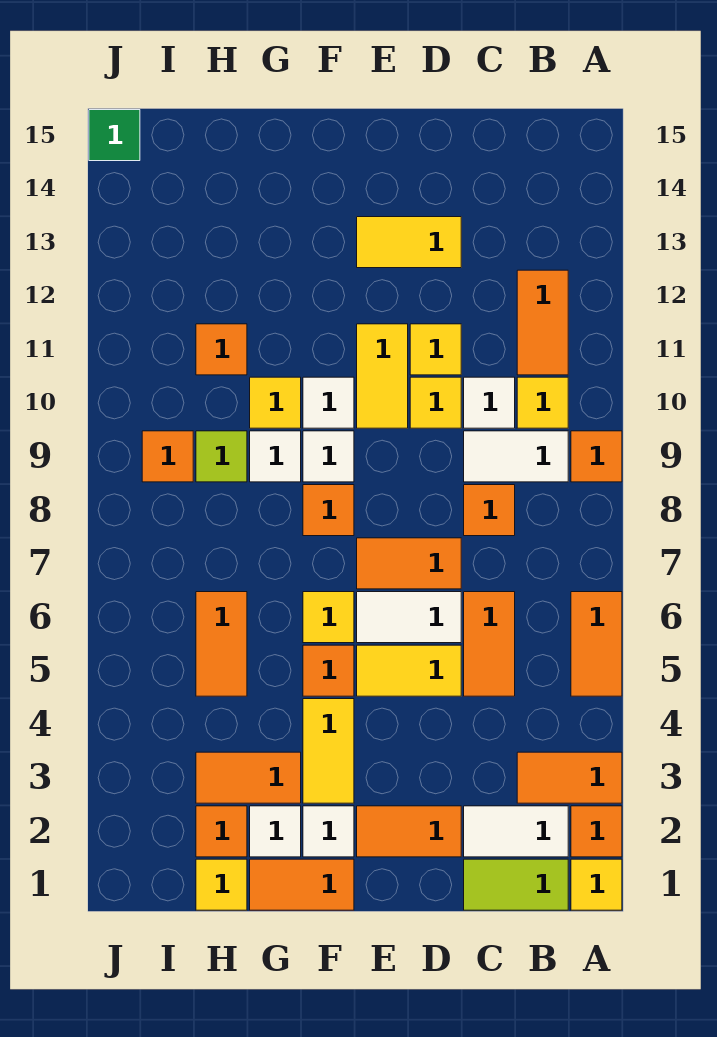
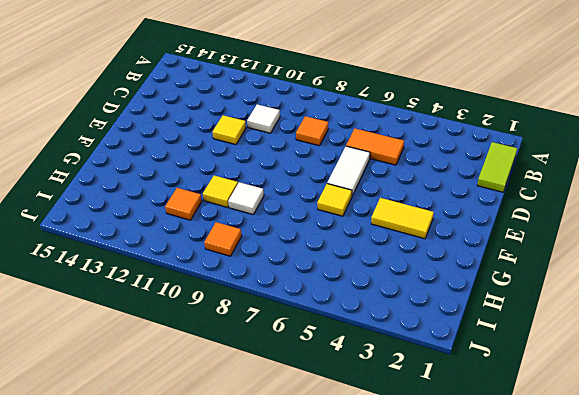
none -> yellow tile A1 level 1
none -> orange tile A2 level 1
none -> orange tile A3:B3 level 1
none -> orange tile A5:A6 level 1

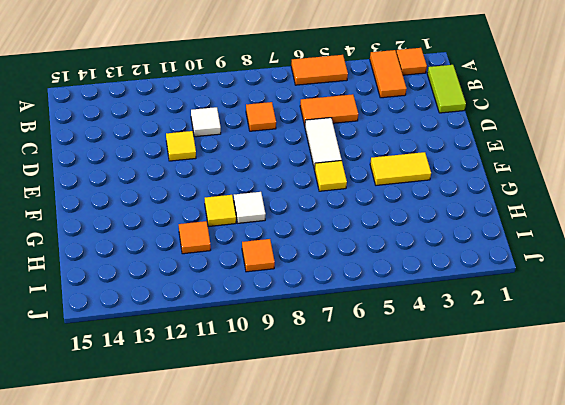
none -> yellow tile A1 level 1
none -> orange tile A9 level 1
none -> white tile B2:C2 level 1
none -> white tile B9:C9 level 1

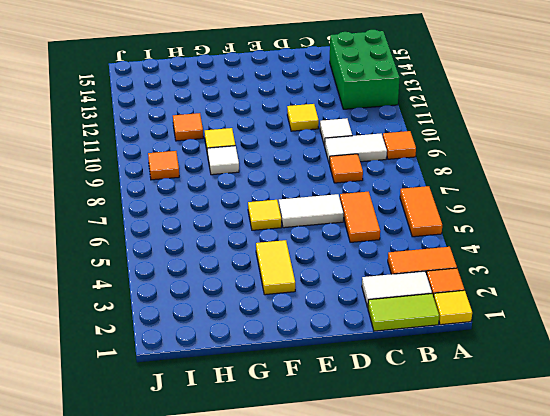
green brick A12:B14 level 1 -> orange tile B11:B12 level 1
none -> yellow tile B10 level 1
none -> orange tile D2:E2 level 1
none -> yellow tile D5:E5 level 1
none -> orange tile D7:E7 level 1

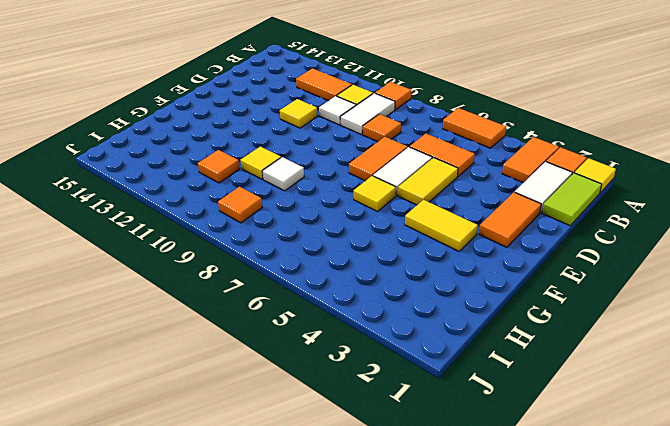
none -> yellow tile D10 level 1
none -> yellow tile D13:E13 level 1
none -> yellow tile E10:E11 level 1
none -> orange tile F1:G1 level 1

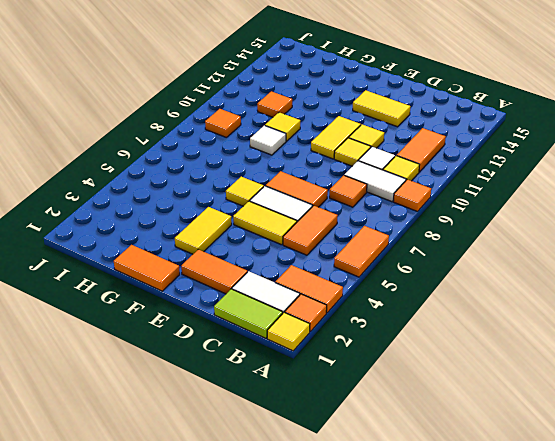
none -> white tile F2 level 1
none -> orange tile F5 level 1
none -> orange tile F8 level 1
none -> white tile F9 level 1

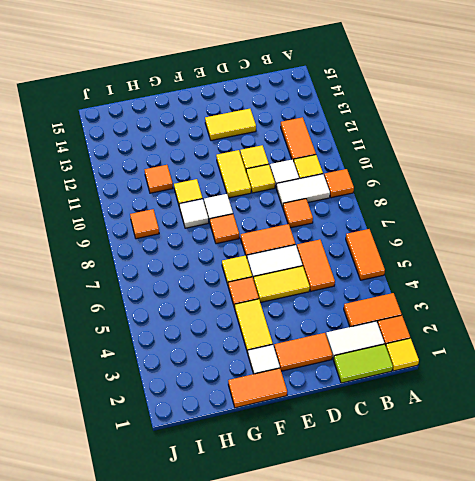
none -> white tile F10 level 1
none -> white tile G2 level 1
none -> orange tile G3:H3 level 1
none -> yellow tile H1 level 1

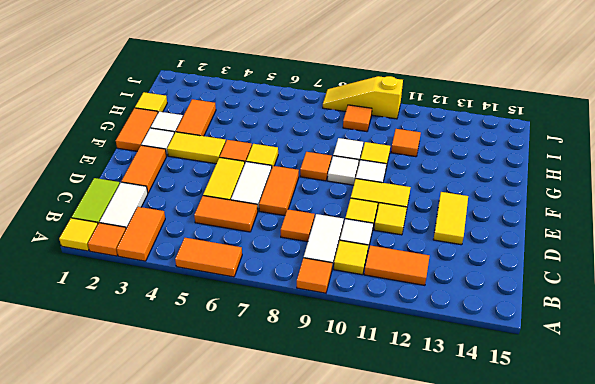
yellow slope J8:J10 level 1 top 10 -> none
none -> orange tile H2 level 1
none -> orange tile H5:H6 level 1
none -> lime tile H9 level 1
none -> green tile J15 level 1

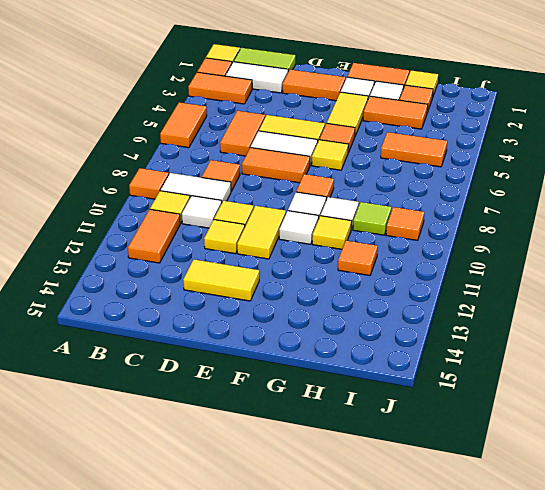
orange tile H5:I5 level 1 -> orange tile H5:H6 level 1
none -> green tile J15 level 1

